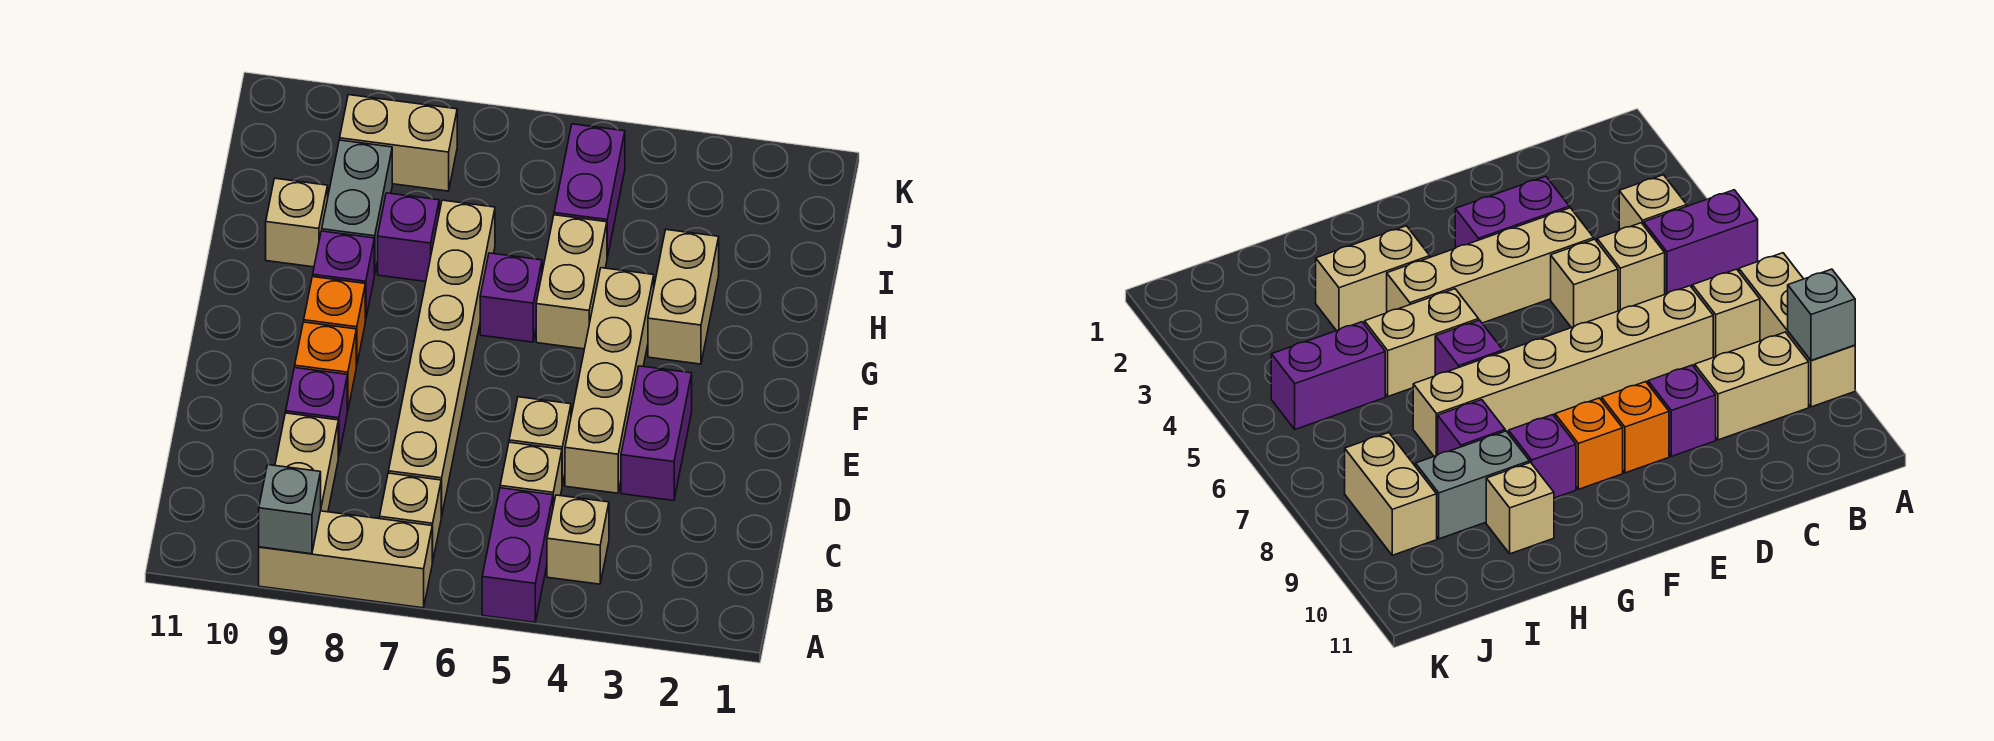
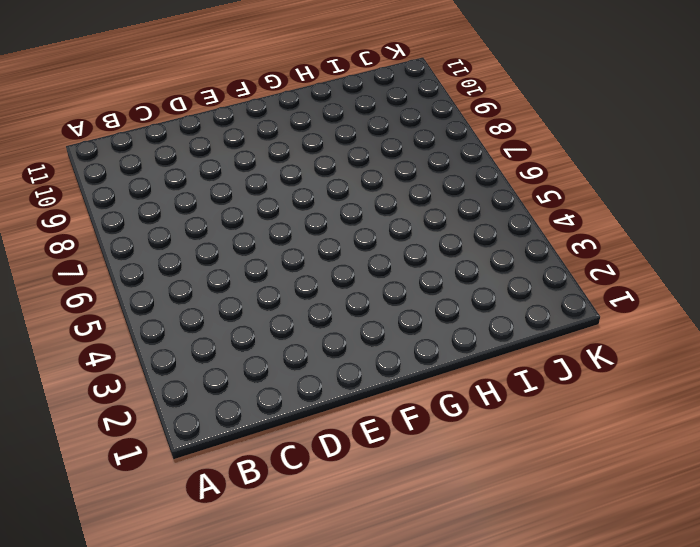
none -> purple brick A5:B5 level 1
none -> tan brick A7:A9 level 1
none -> tan brick B4 level 1

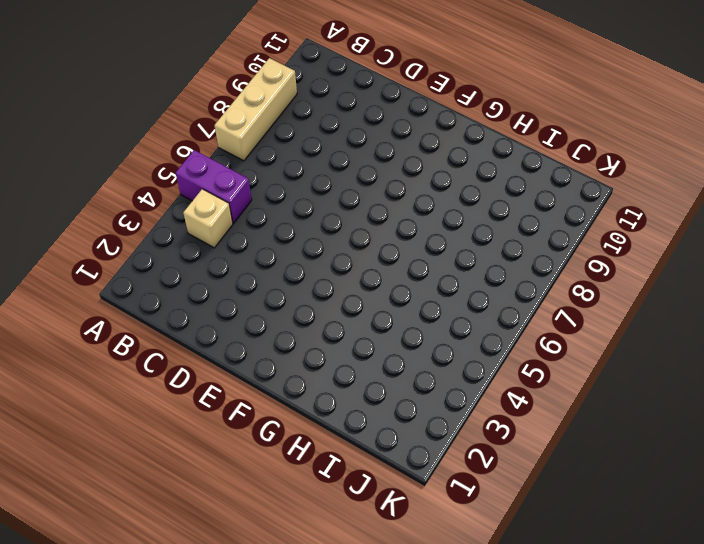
none -> tan brick B7 level 1
none -> tan brick B9:C9 level 1
none -> tan brick C5 level 1

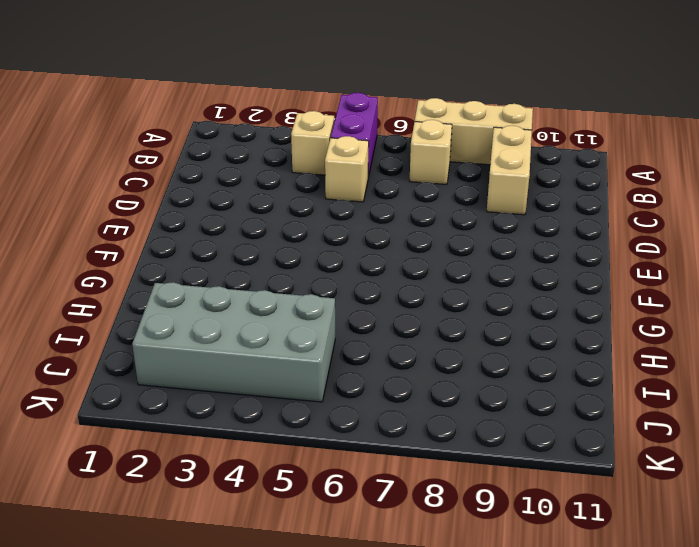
grey brick I2:J5 level 1 -> purple brick I5:J5 level 1
none -> tan brick C7:H7 level 1
none -> purple brick D3:E3 level 1
none -> tan brick D4:G4 level 1

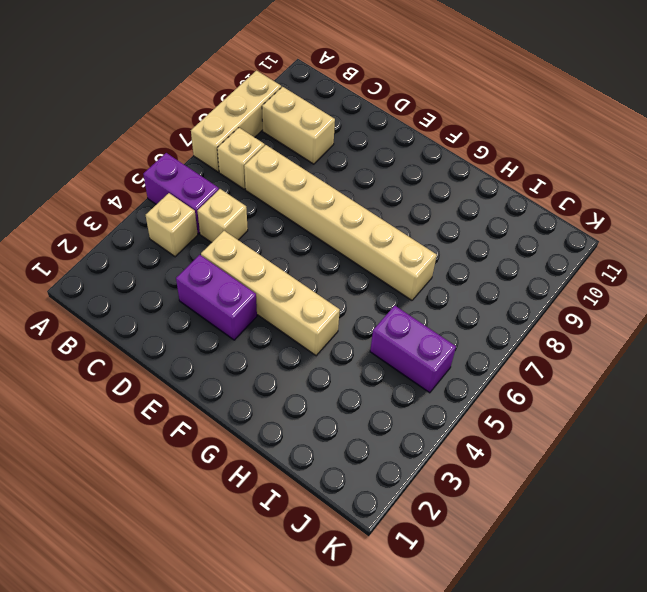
none -> tan brick D5 level 1
none -> purple brick D9 level 1
none -> orange brick E9 level 1

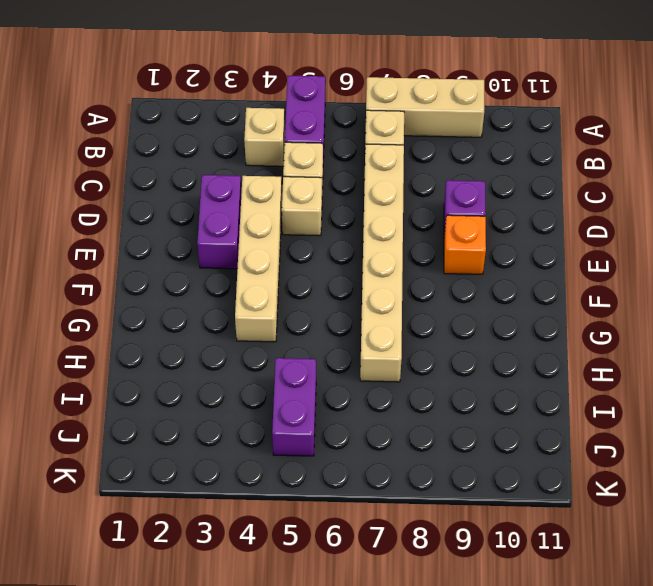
none -> tan brick B9:C9 level 1
none -> orange brick F9 level 1
none -> tan brick G3:H3 level 1

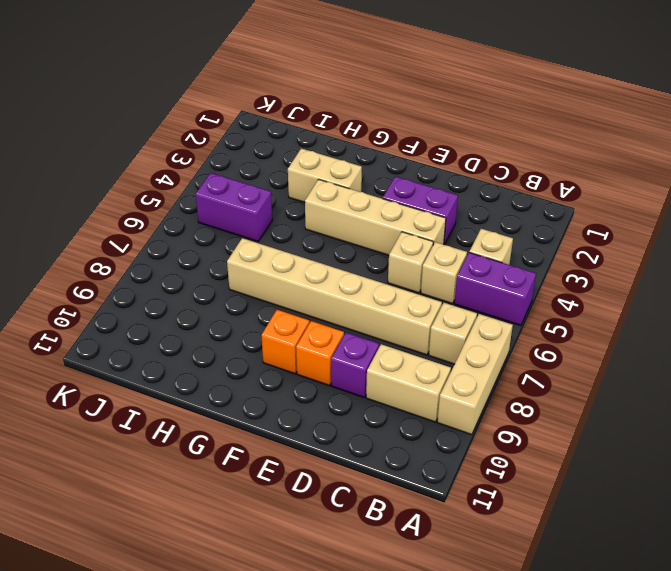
none -> tan brick G5:H5 level 1
none -> purple brick G6 level 1
none -> purple brick G9 level 1

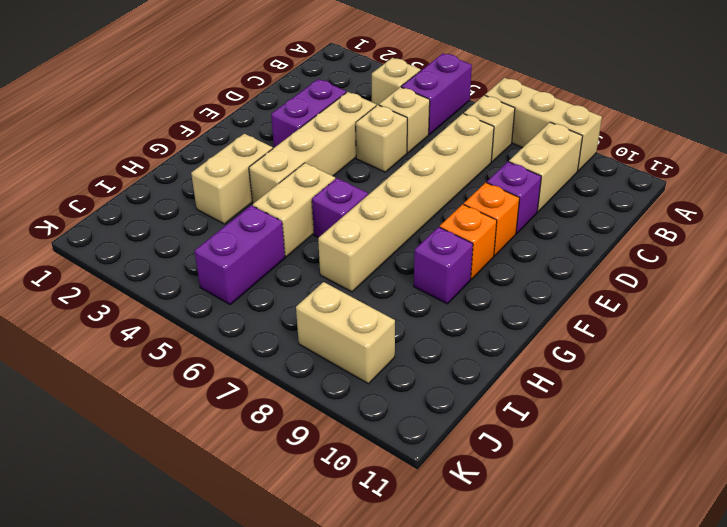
none -> purple brick H8 level 1
none -> grey brick H9:I9 level 1
none -> tan brick H10 level 1

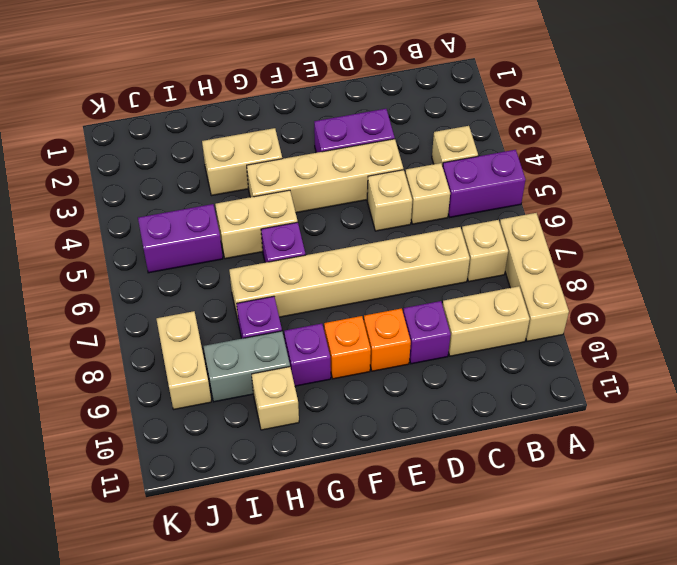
none -> grey brick A9 level 2

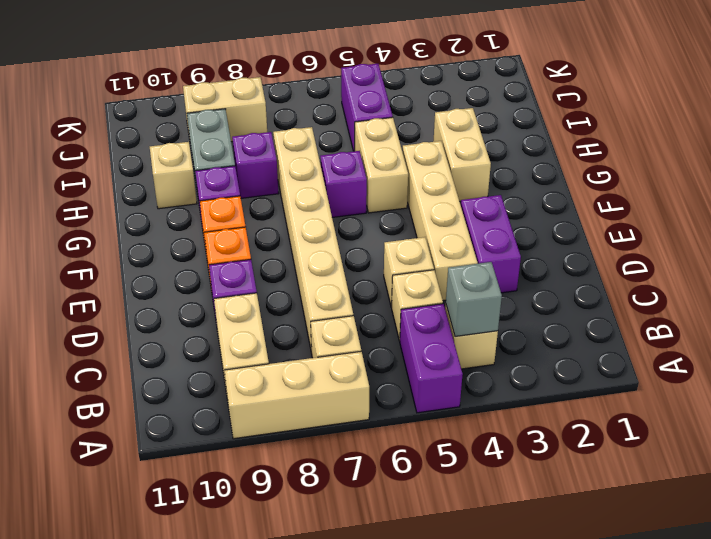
grey brick B4 level 2 -> grey brick A9 level 2

